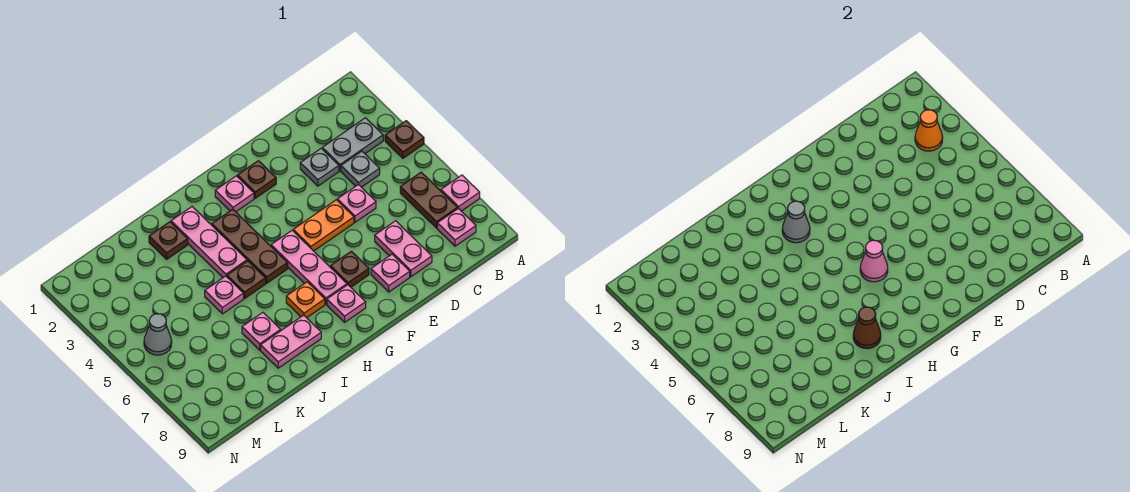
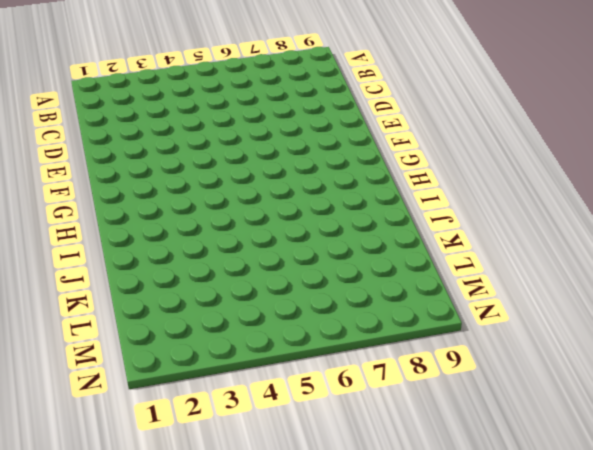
none -> brown plate A4 level 1
none -> pink plate A7 level 1
none -> grey plate B3:C3 level 1

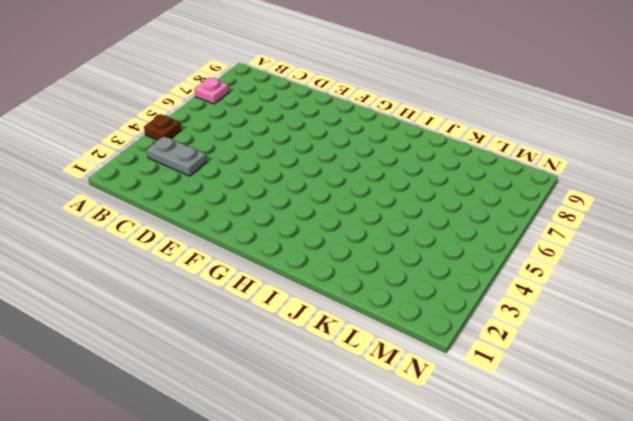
none -> brown plate B6:B7 level 1
none -> pink plate B8 level 1
none -> grey plate C4 level 1

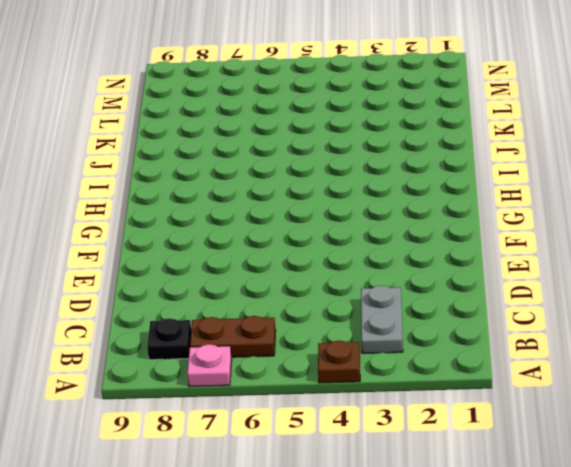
black plate B8 level 1 -> pink plate B8 level 1
none -> grey plate C4 level 1
none -> grey plate D3 level 1
none -> pink plate D5 level 1

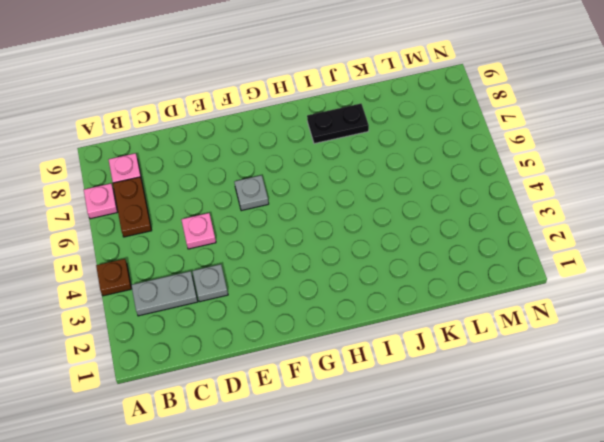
grey plate F6 level 1 -> grey plate C4 level 1
black plate I8:J8 level 1 -> pink plate I8:J8 level 1
none -> pink plate D7:D8 level 1
none -> orange plate E5:F5 level 1
none -> pink plate E8 level 1

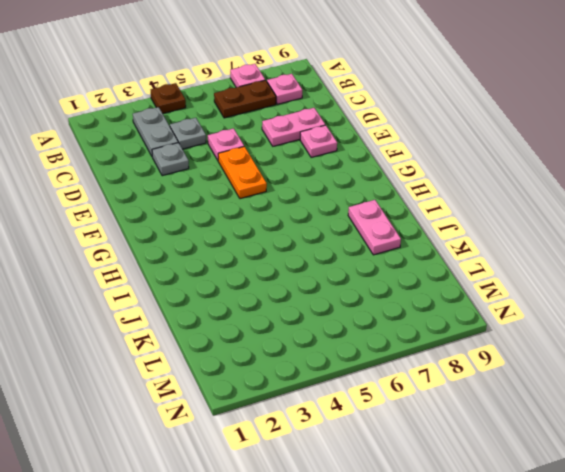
none -> brown plate F2 level 1
none -> brown plate F7 level 1
none -> pink plate G2 level 1

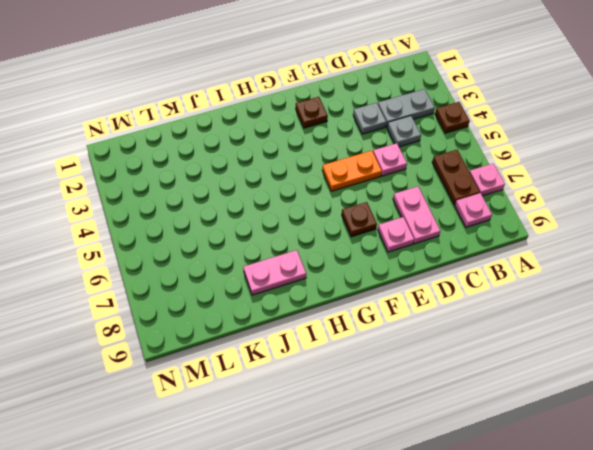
none -> pink plate G2 level 1
none -> pink plate G5:G7 level 1
none -> pink plate G8 level 1

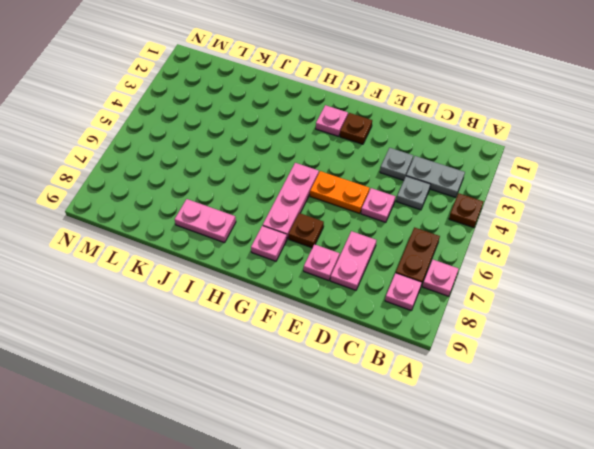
none -> brown plate H3:H5 level 1
none -> orange plate H7 level 1
none -> pink plate I2:I4 level 1

